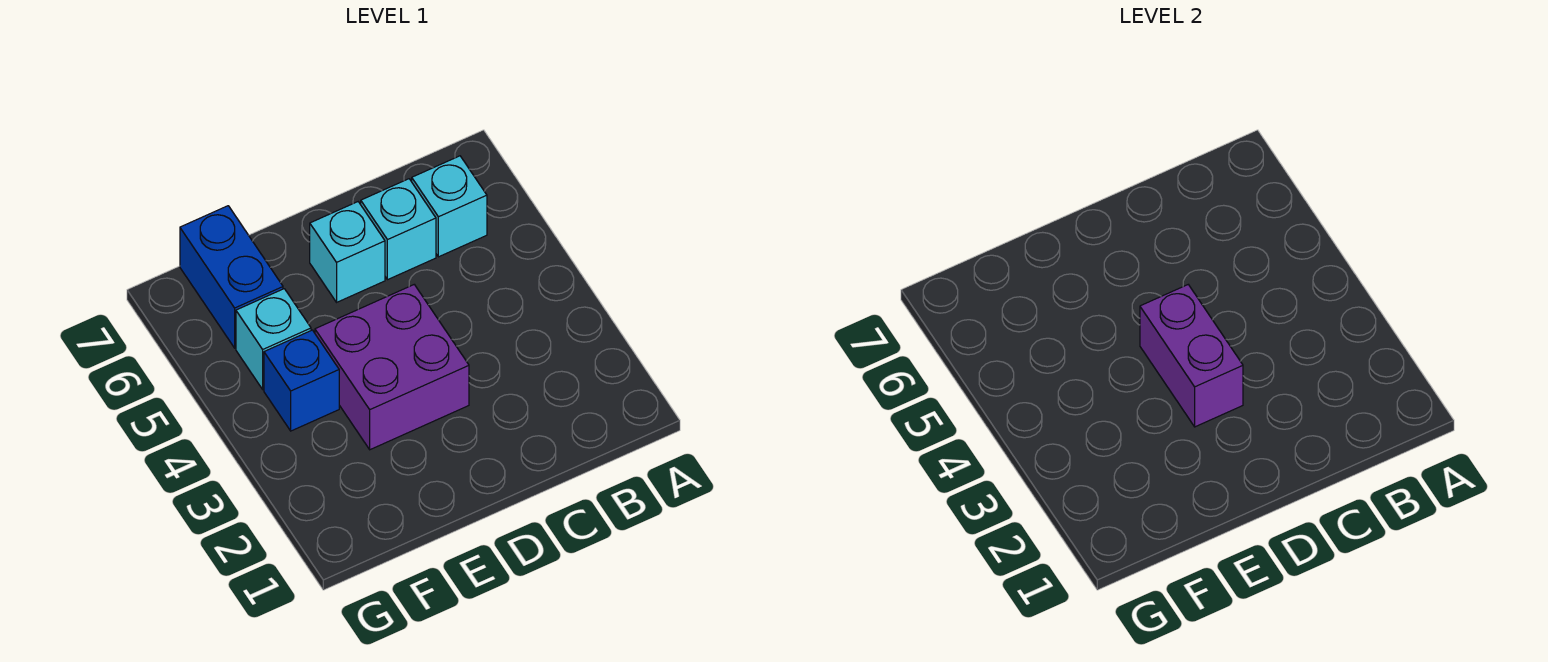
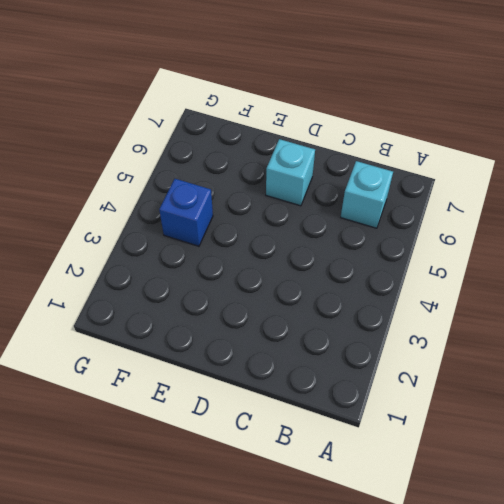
none -> cyan brick C6 level 1
none -> purple brick D3:E4 level 1

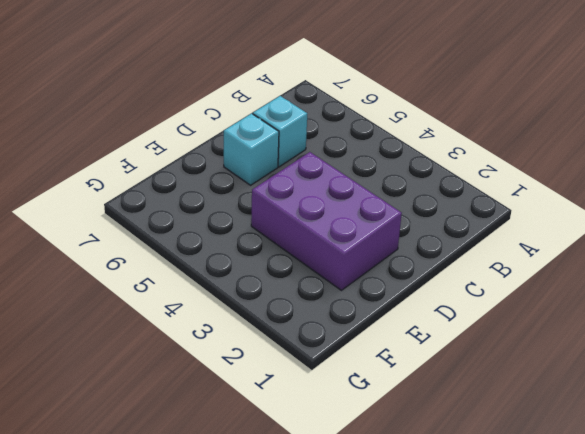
purple brick D2:E4 level 1 -> purple brick D3:E4 level 1
none -> cyan brick B6 level 1
none -> blue brick F4 level 1

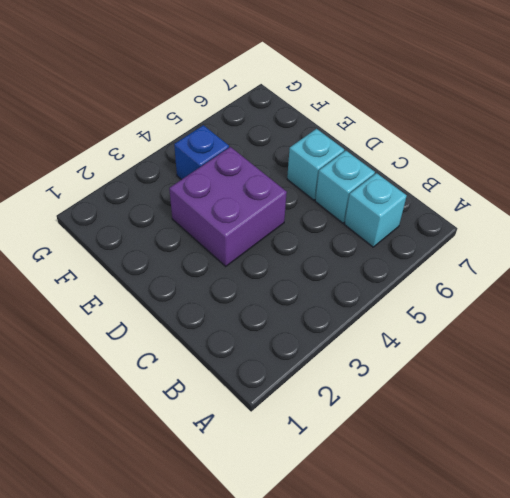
none -> cyan brick F5 level 1
none -> blue brick F6:F7 level 1

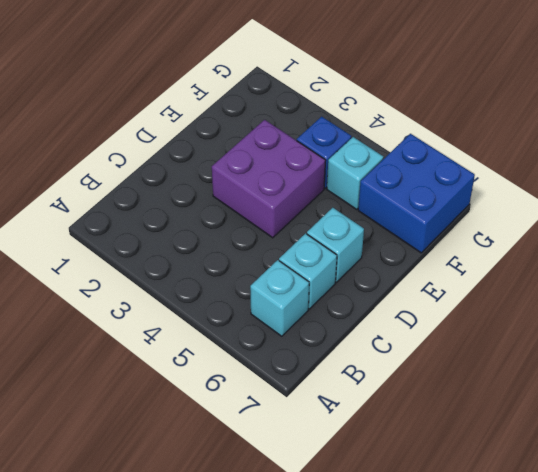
blue brick F6:G7 level 1 -> blue brick F6:F7 level 1
none -> purple brick D3:D4 level 2

